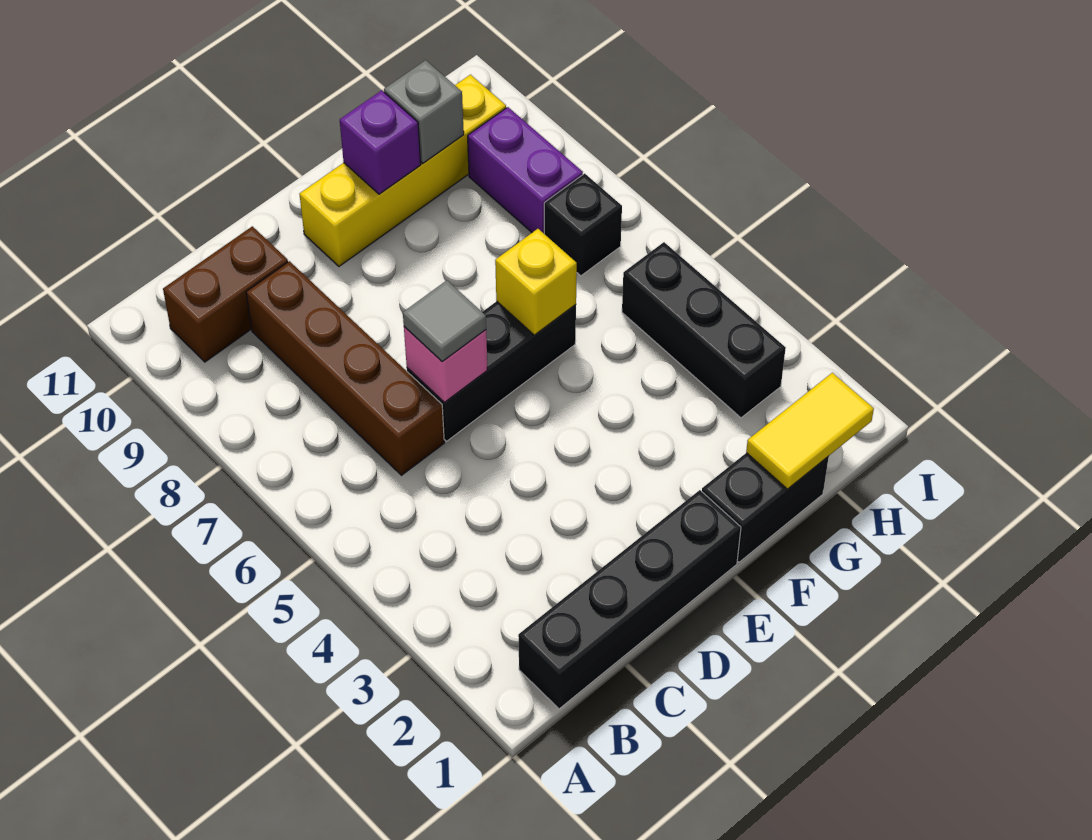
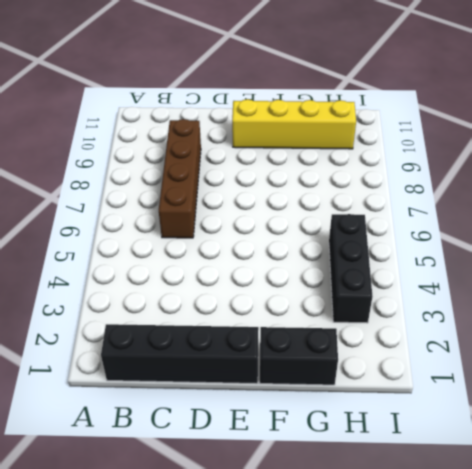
none -> brown brick B10:C10 level 1
none -> black brick D6:F6 level 1
none -> black brick H7 level 1

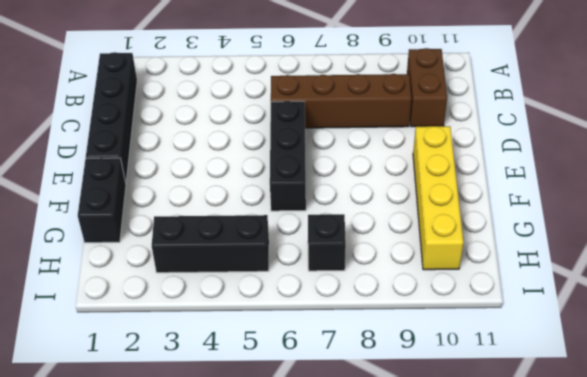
none -> purple brick H8:H9 level 1
none -> pink brick D6 level 2
none -> yellow brick F6 level 2

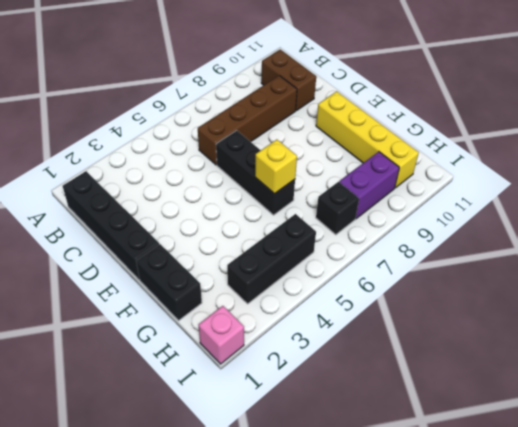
pink brick I1 level 1 -> pink brick D6 level 2
none -> purple brick F10 level 2
none -> yellow tile G1:H1 level 2
none -> grey brick G10 level 2

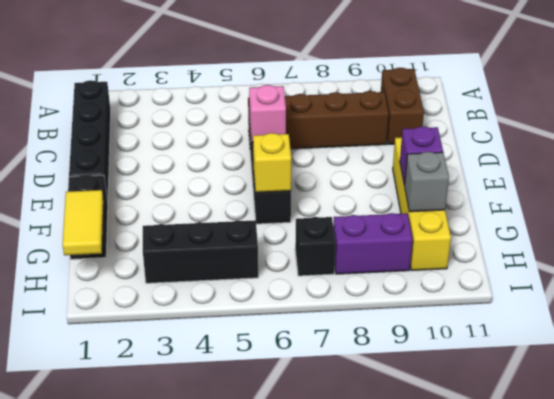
none -> grey tile D6 level 3

